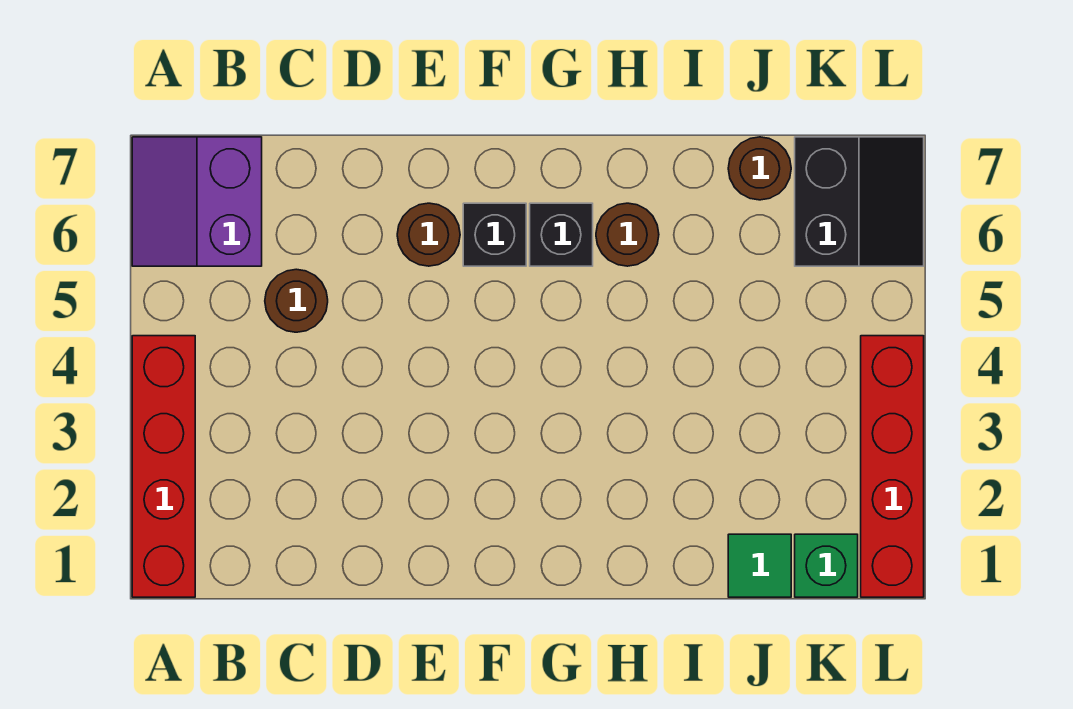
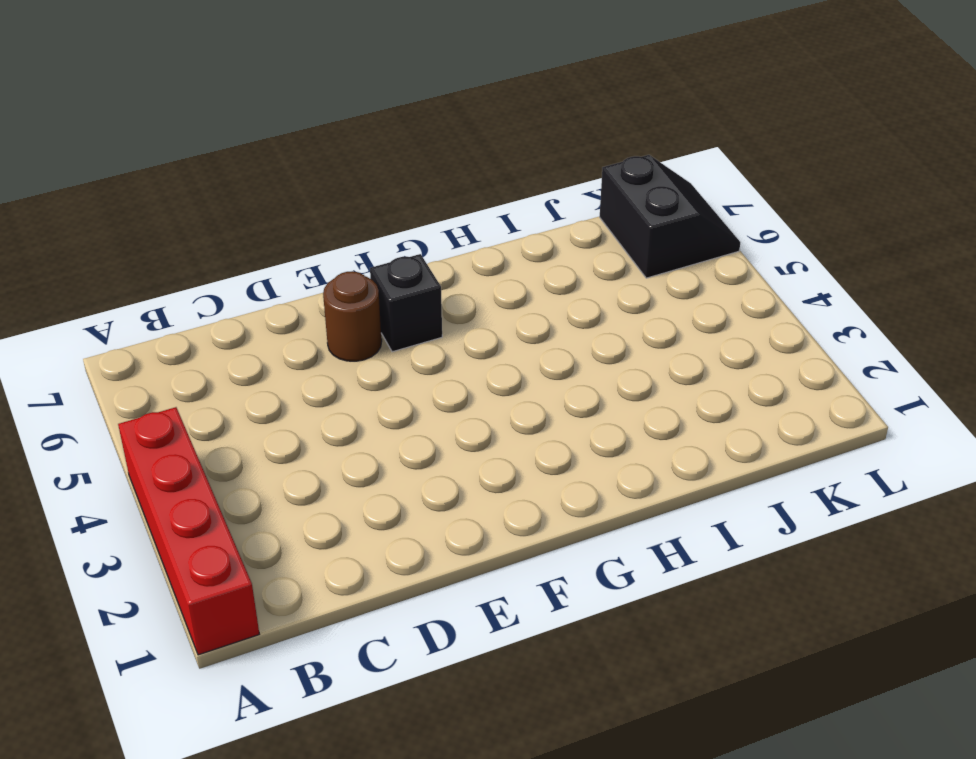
none -> purple slope A6:B7 level 1 top B
none -> brown round brick C5 level 1
none -> black brick G6 level 1

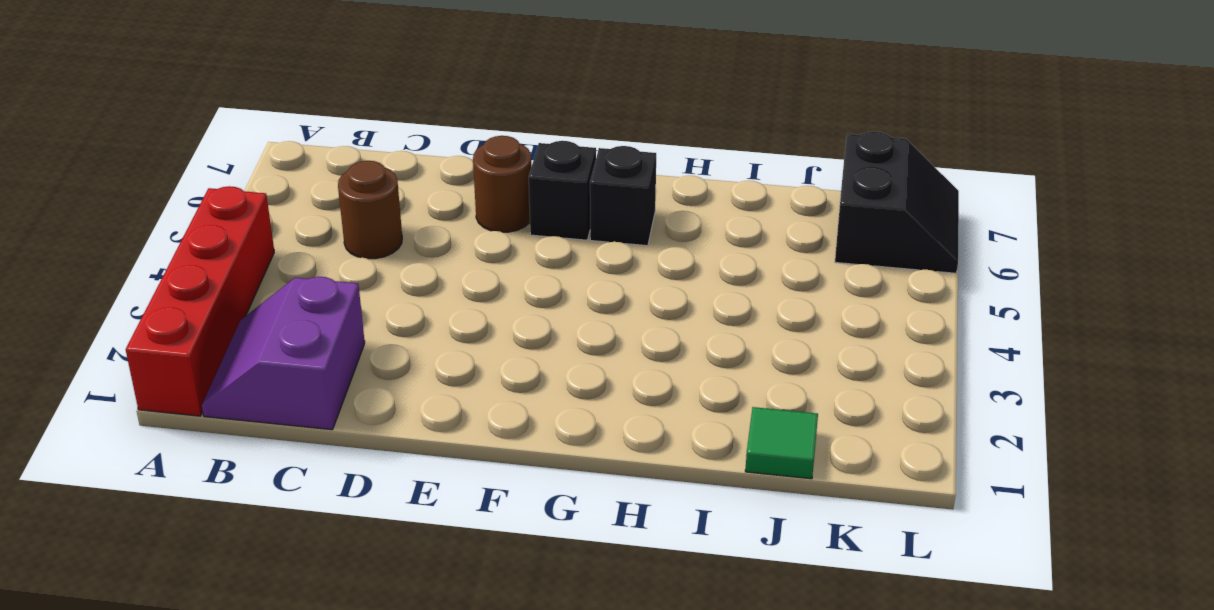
purple slope B1:C2 level 1 top C -> purple slope A6:B7 level 1 top B
none -> brown round brick H6 level 1
none -> brown round brick J7 level 1
none -> green brick K1 level 1

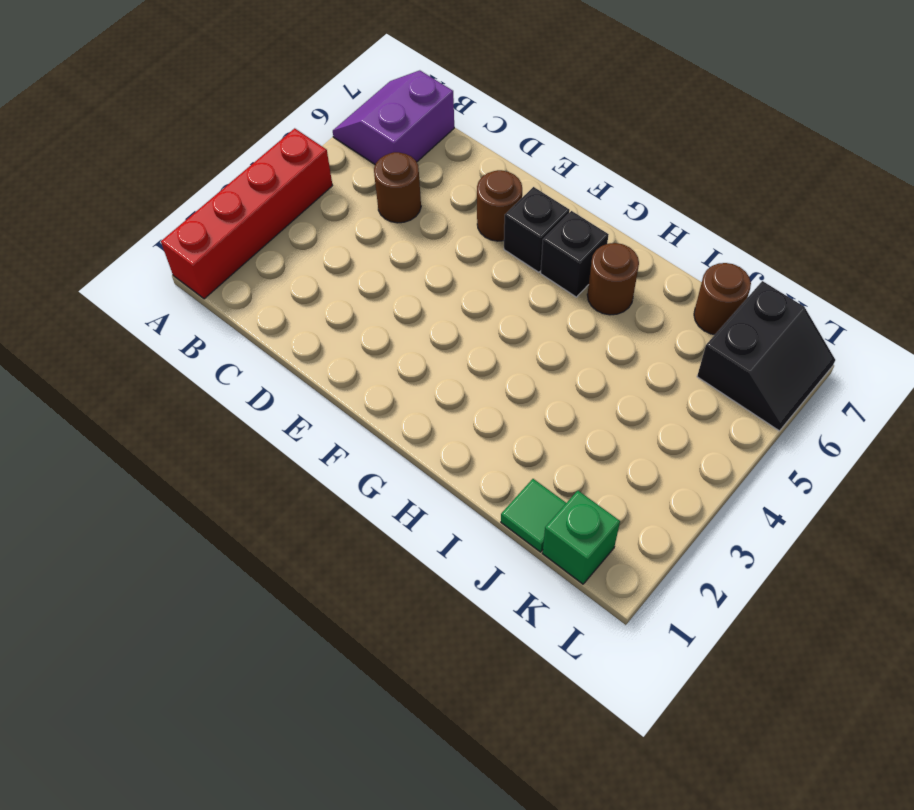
none -> red brick L1:L4 level 1

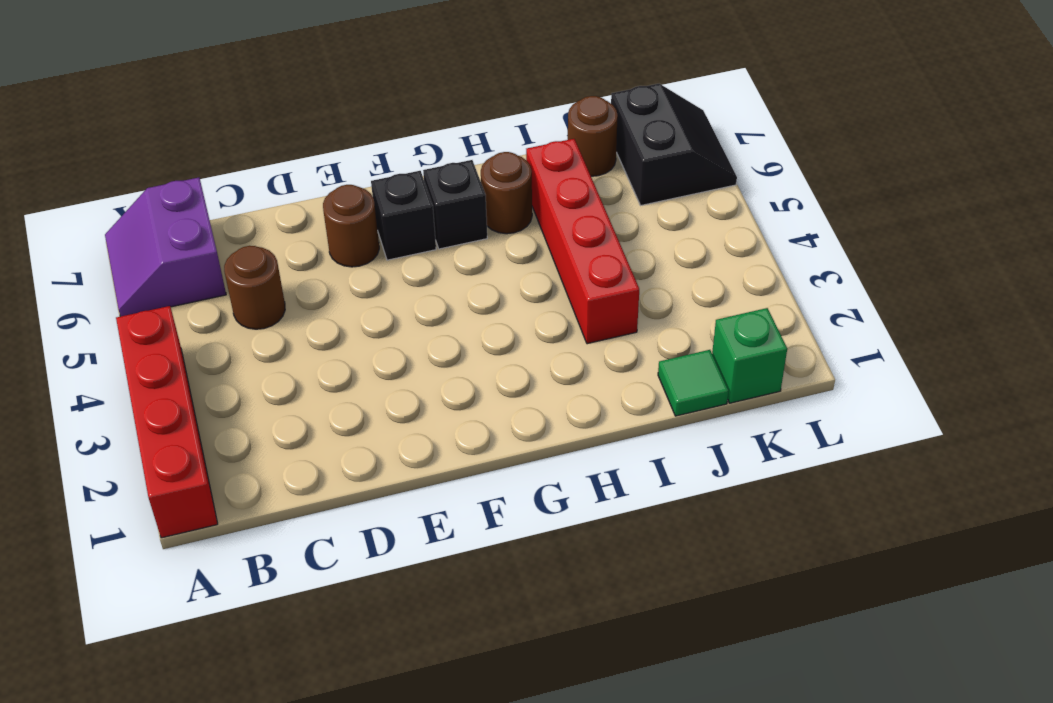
red brick I3:I6 level 1 -> red brick L1:L4 level 1

